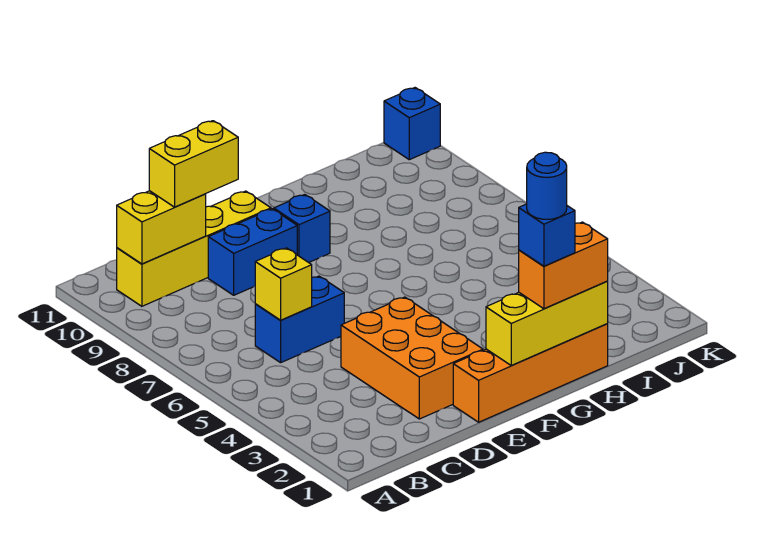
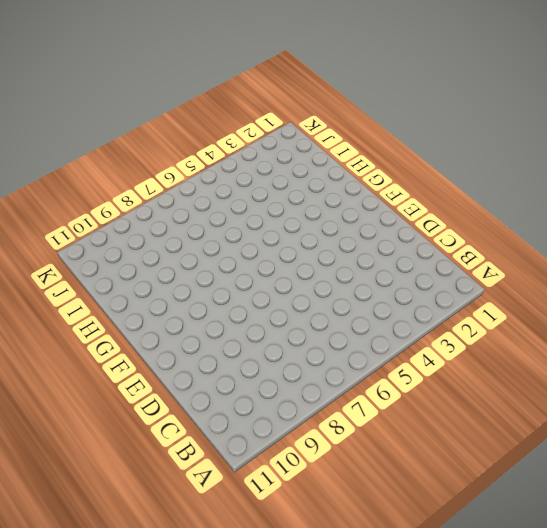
none -> yellow brick B10:E10 level 1
none -> blue brick C6:D6 level 1
none -> orange brick D2:E4 level 1

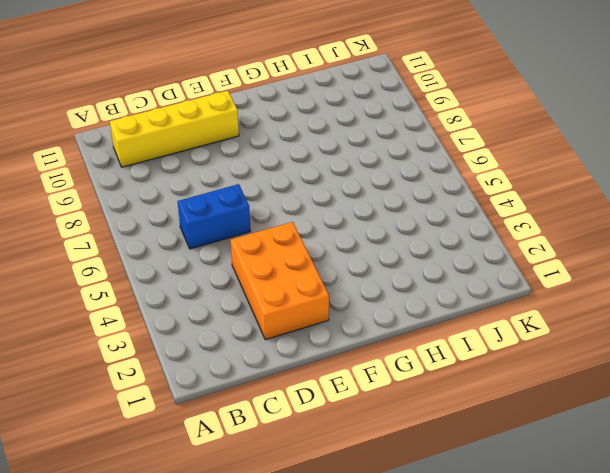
none -> blue brick D9:E9 level 1
none -> orange brick E1:H1 level 1
none -> blue brick F9 level 1

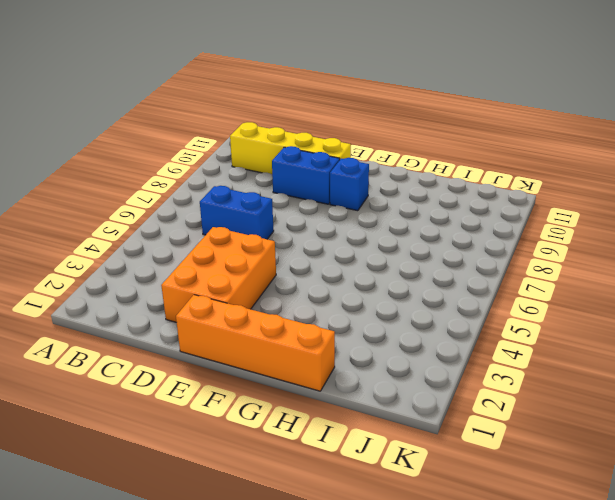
none -> blue brick K11 level 1
none -> yellow brick B10:C10 level 2
none -> yellow brick C6 level 2

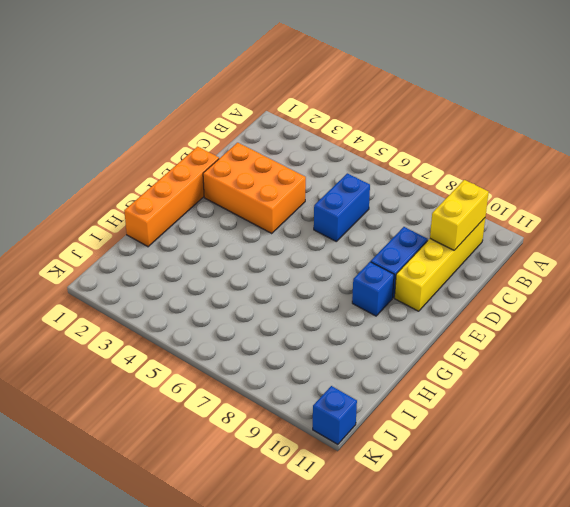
none -> yellow brick C6 level 2
none -> yellow brick F1:H1 level 2
none -> yellow brick C10:D10 level 3

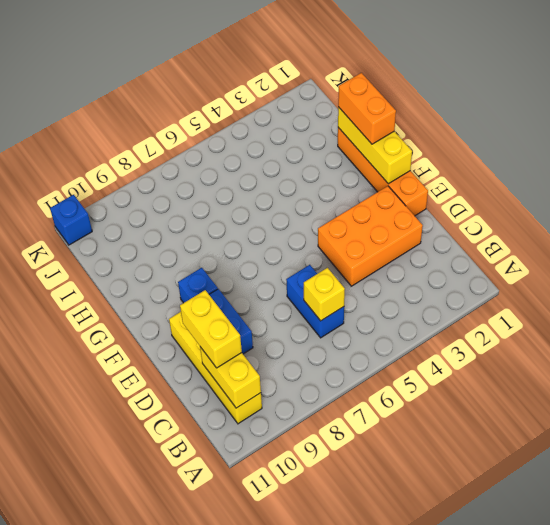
none -> blue brick G1 level 4
none -> blue round brick G1 level 5

